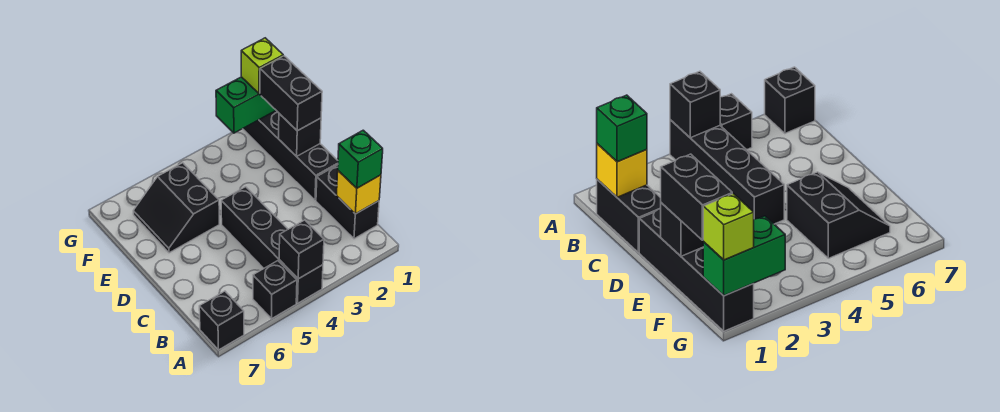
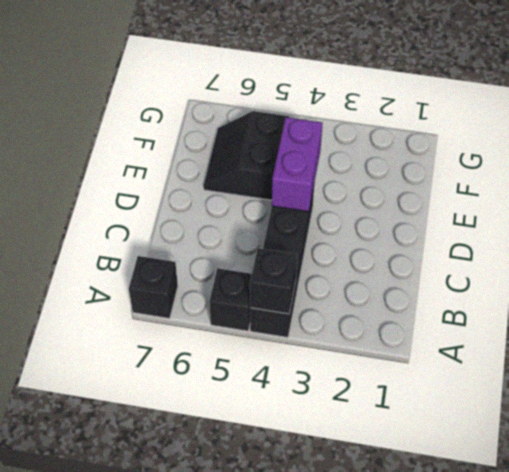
purple brick D4:E4 level 2 -> none
none -> black brick B1:C1 level 1
none -> black brick D1:G1 level 1
none -> yellow brick B1 level 2

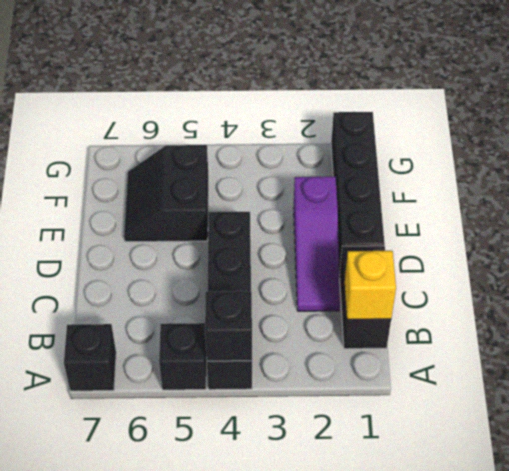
purple slope C2:E2 level 1 top E -> none
none -> black brick E1 level 2
none -> green brick G1:G2 level 2
none -> green brick B1 level 3

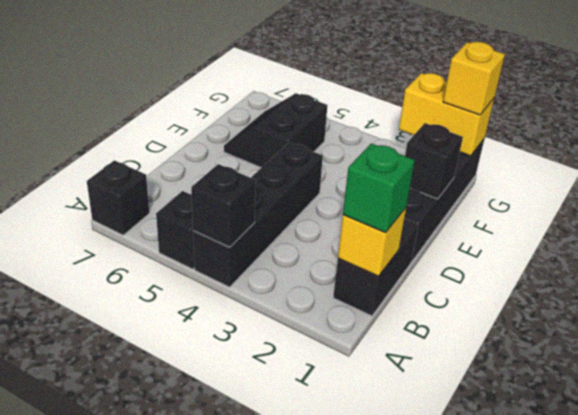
yellow brick G1:G2 level 2 -> green brick G1:G2 level 2
yellow brick G1 level 3 -> lime brick G1 level 3
none -> black brick E1:F1 level 3

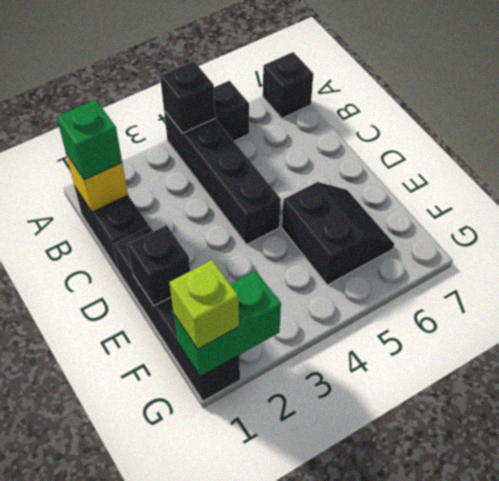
none -> black brick E1:F1 level 3

